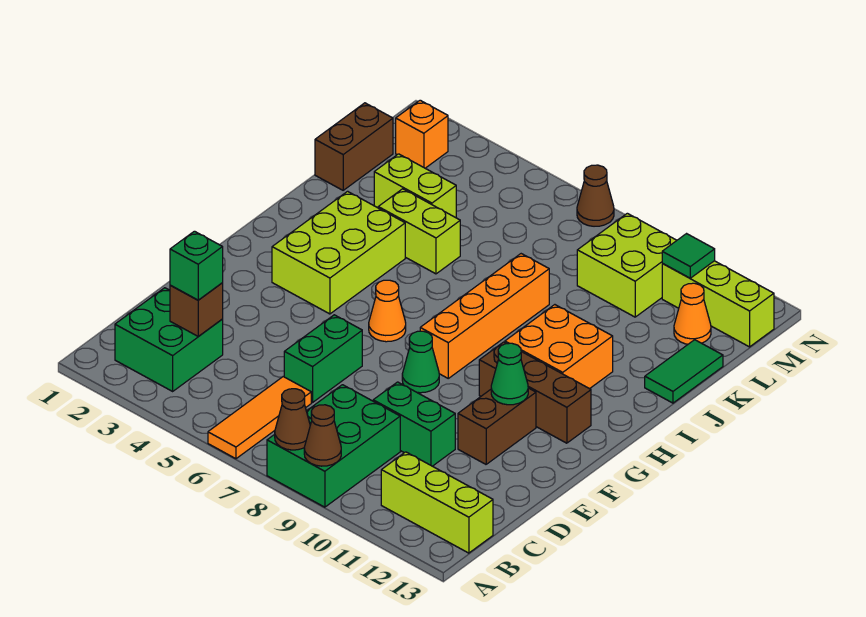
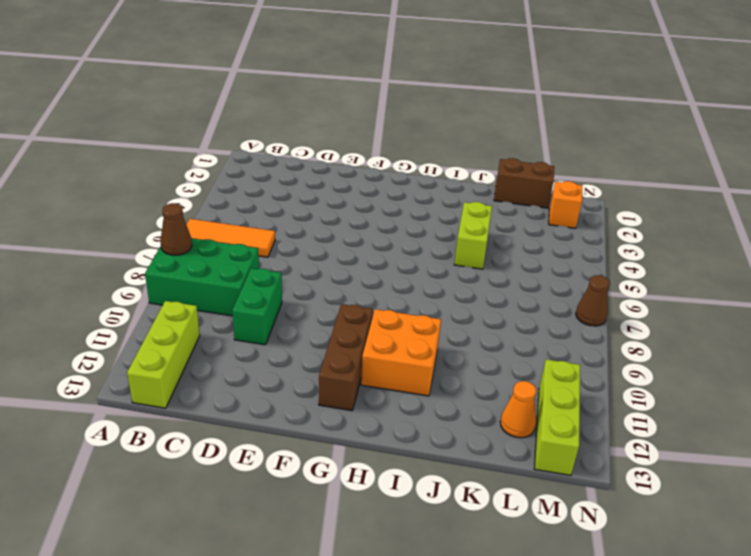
none -> green brick B2:C3 level 1
none -> green brick D6:E6 level 1
none -> brown brick E11:F11 level 1

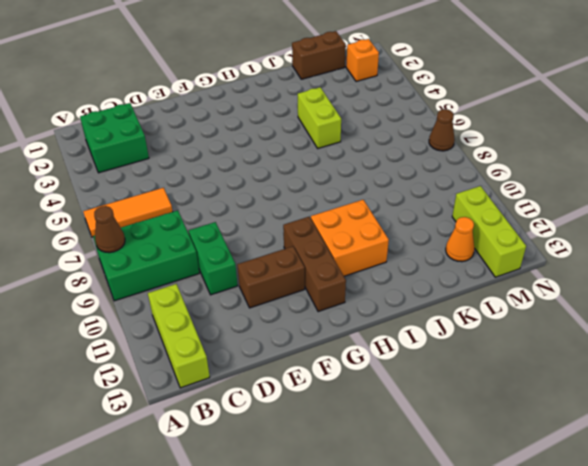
none -> green brick D6:E6 level 1
none -> green cone F8 level 1
none -> lime brick G3:I4 level 1

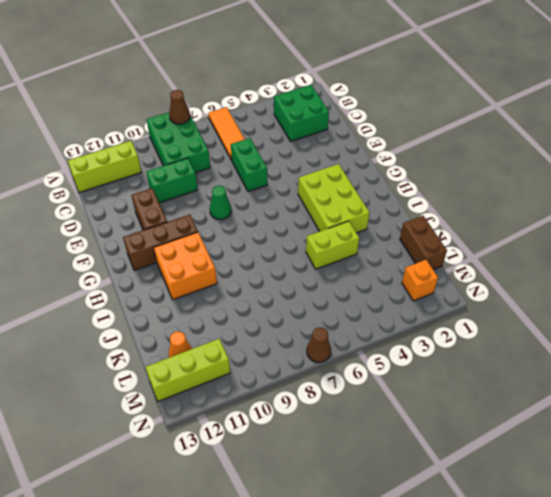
none -> orange cone G6 level 1
none -> orange brick G8:J8 level 1
none -> green tile J13:K13 level 1

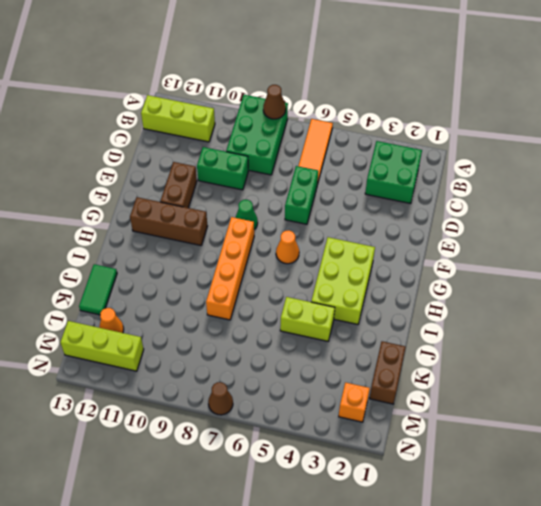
none -> orange brick H10:I11 level 1
none -> lime brick K3:K4 level 1
none -> lime brick L9:M10 level 1

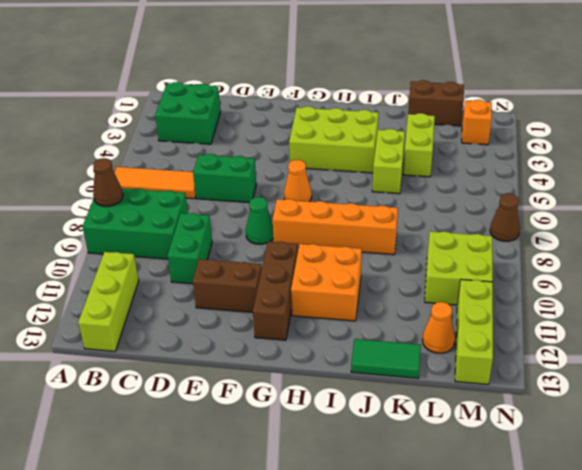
none -> brown cone A9 level 2
none -> brown brick C3 level 2
none -> green cone F11 level 2

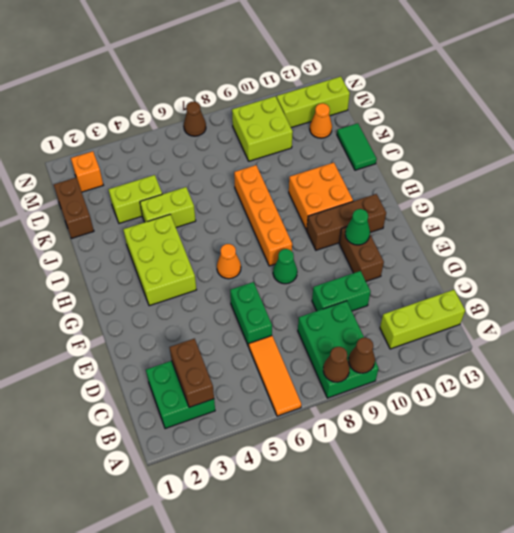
brown brick B3:C3 level 2 -> brown brick C3 level 2
none -> green tile M11 level 2
none -> green brick C3 level 3

